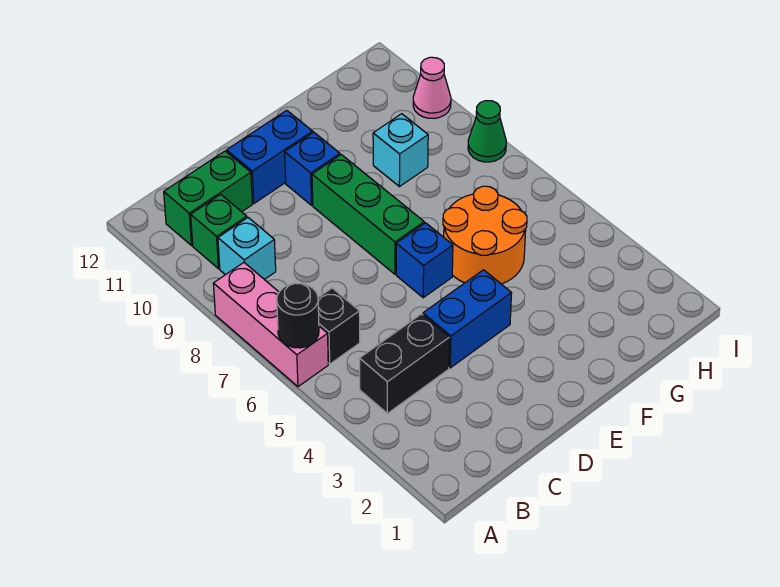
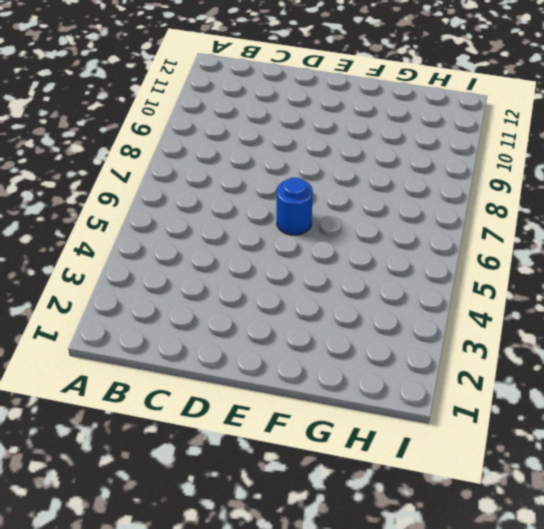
blue round brick E6 level 1 -> blue brick E6 level 1
none -> pink brick A6:A8 level 1
none -> black brick B4:C4 level 1
none -> black brick B6 level 1

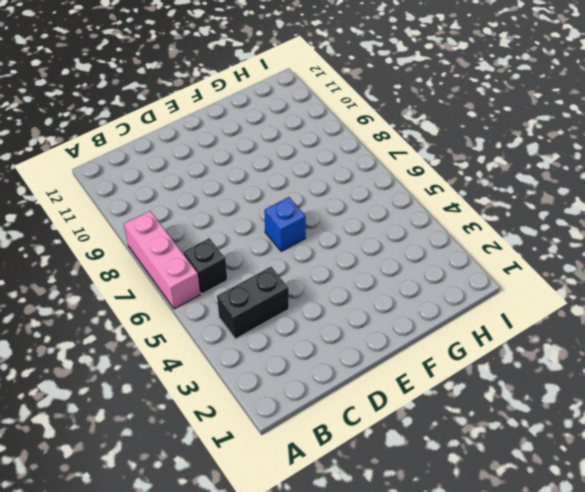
none -> cyan brick B9 level 1
none -> green brick B10 level 1
none -> green brick B11:C11 level 1

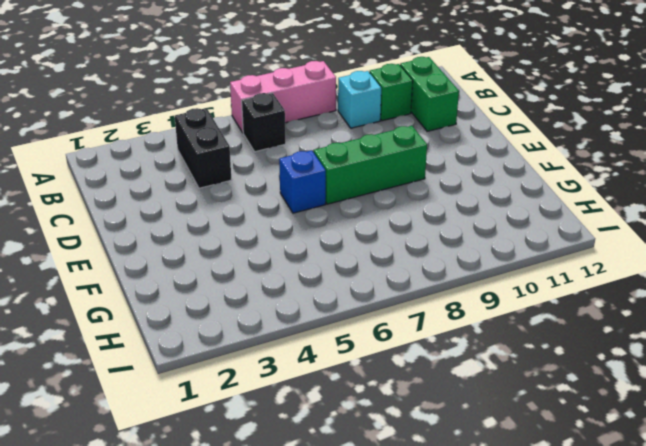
none -> blue brick D4:E4 level 1
none -> blue brick D11:E11 level 1
none -> blue brick E10 level 1

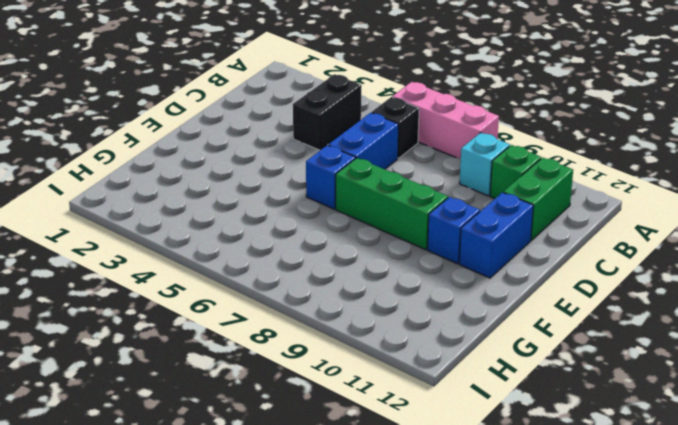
blue brick C6:D6 level 1 -> blue brick D4:E4 level 1
none -> orange round brick F5:G6 level 1
none -> cyan brick G9 level 1
none -> green cone I8 level 1

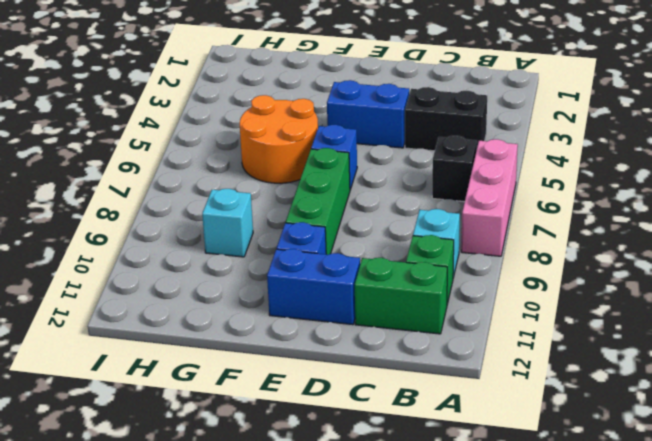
none -> green cone I8 level 1
none -> pink cone I10 level 1
none -> black round brick A6 level 2

